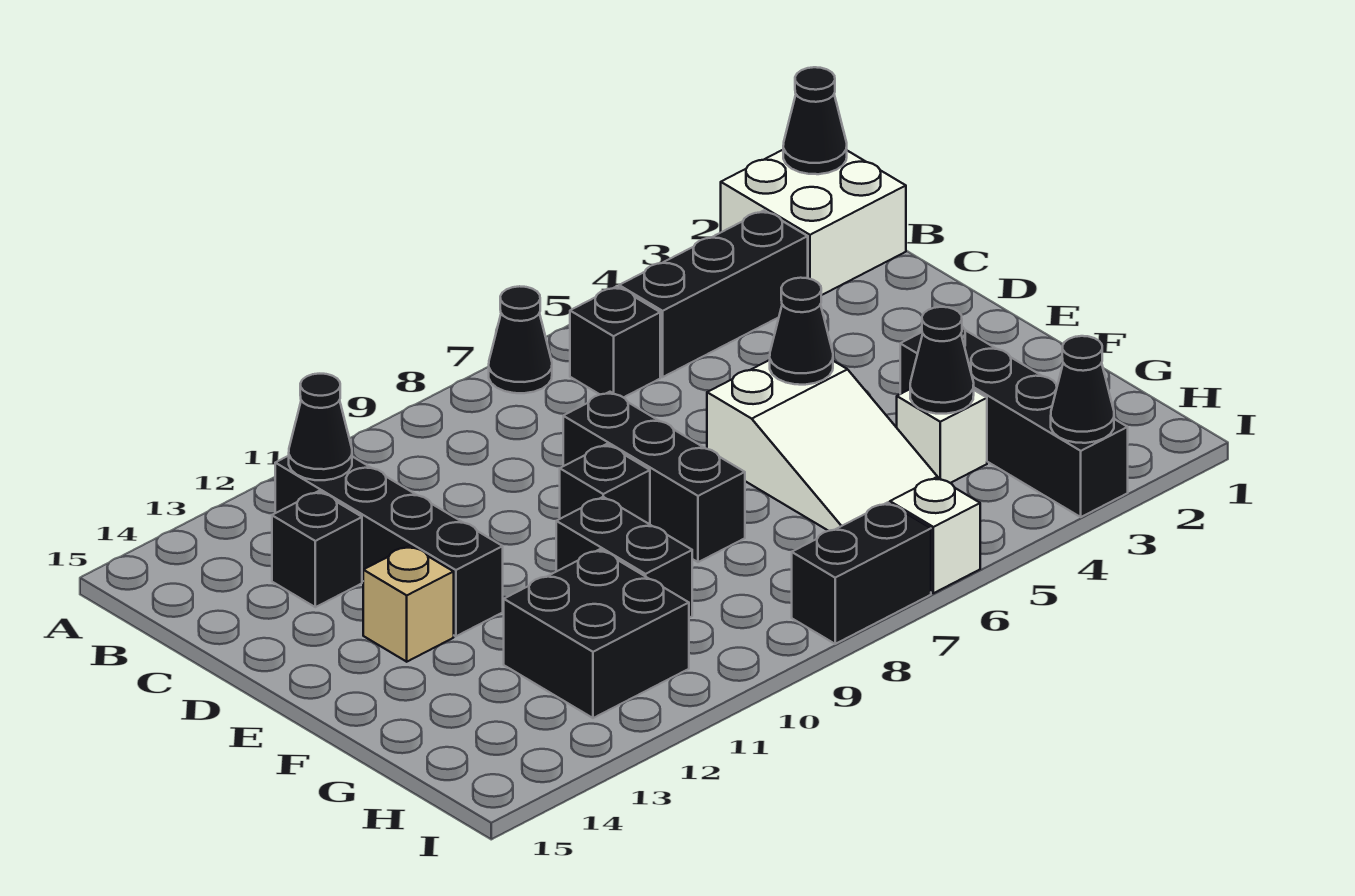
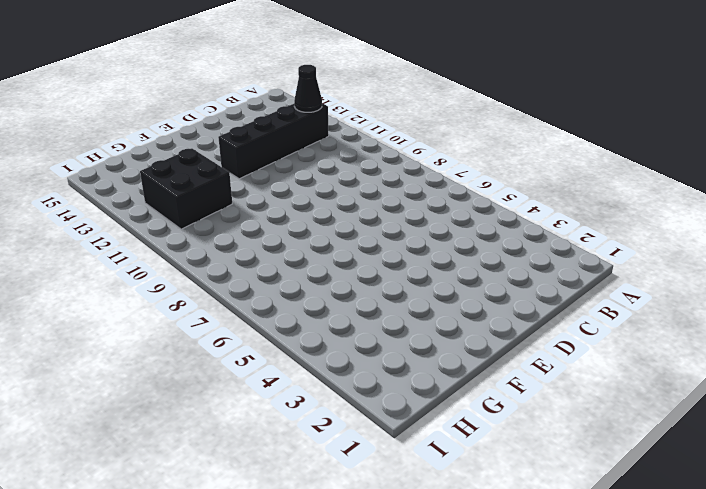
none -> white brick A1:B2 level 1
none -> black cone A7 level 1
none -> black brick B3:B5 level 1

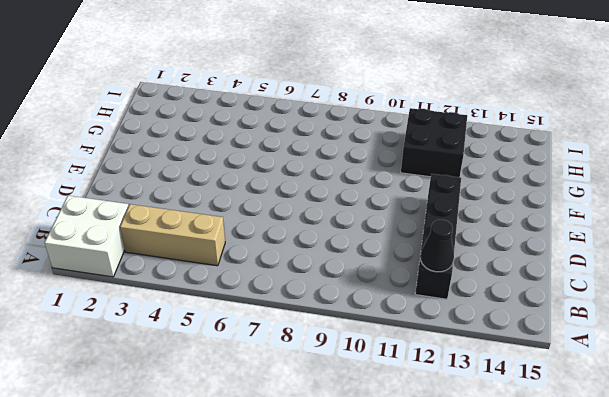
tan brick B3:B5 level 1 -> black brick B3:B5 level 1
none -> black cone A7 level 1
none -> black brick B6 level 1
none -> black brick C13 level 1

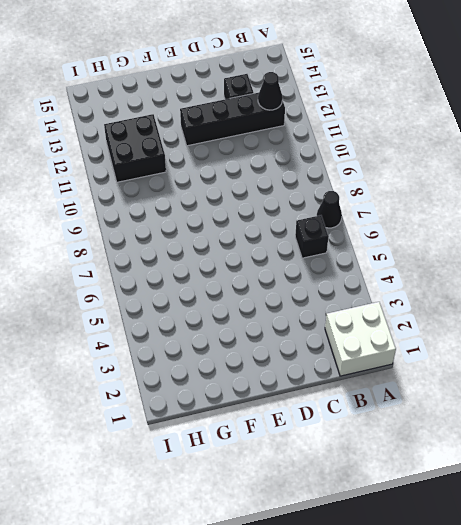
none -> black brick B3:B5 level 1
none -> black brick D8:F8 level 1
none -> white slope E5:G6 level 1 top E

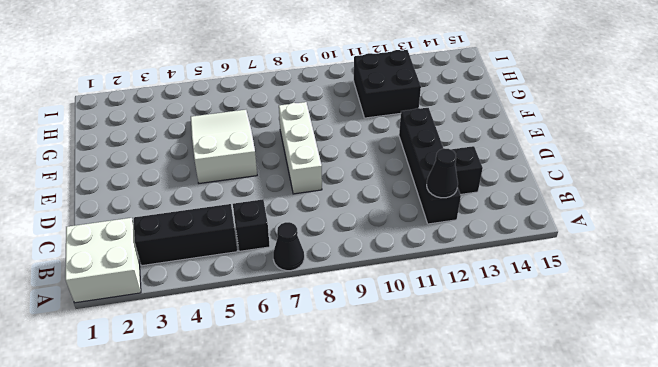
white brick D8:F8 level 1 -> black brick D8:F8 level 1
none -> black brick E9 level 1
none -> tan brick E13 level 1
none -> black brick F3:I3 level 1

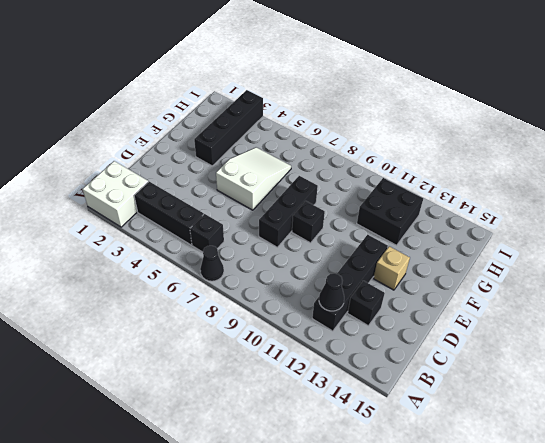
none -> black brick F10:G10 level 1
none -> white brick G4 level 1
none -> white brick I6 level 1

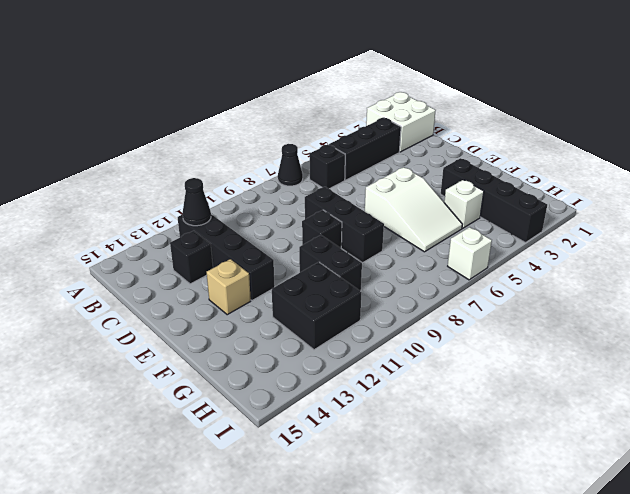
none -> black brick I7:I8 level 1
none -> black cone A1 level 2
none -> black cone E5 level 2

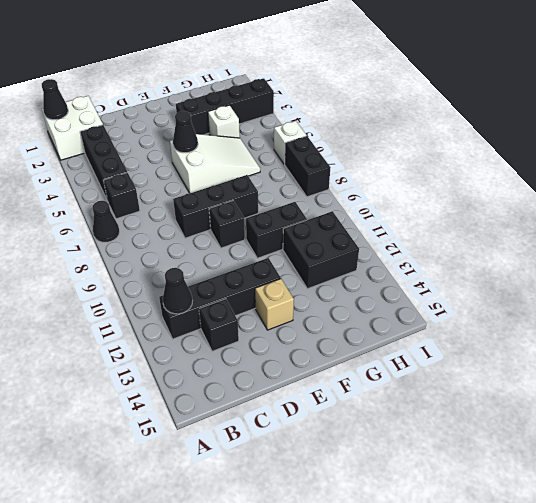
none -> black cone G4 level 2
none -> black cone I3 level 2

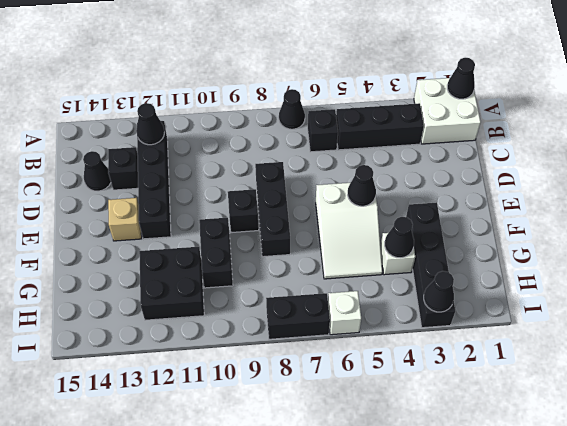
black cone C14 level 1 -> none

